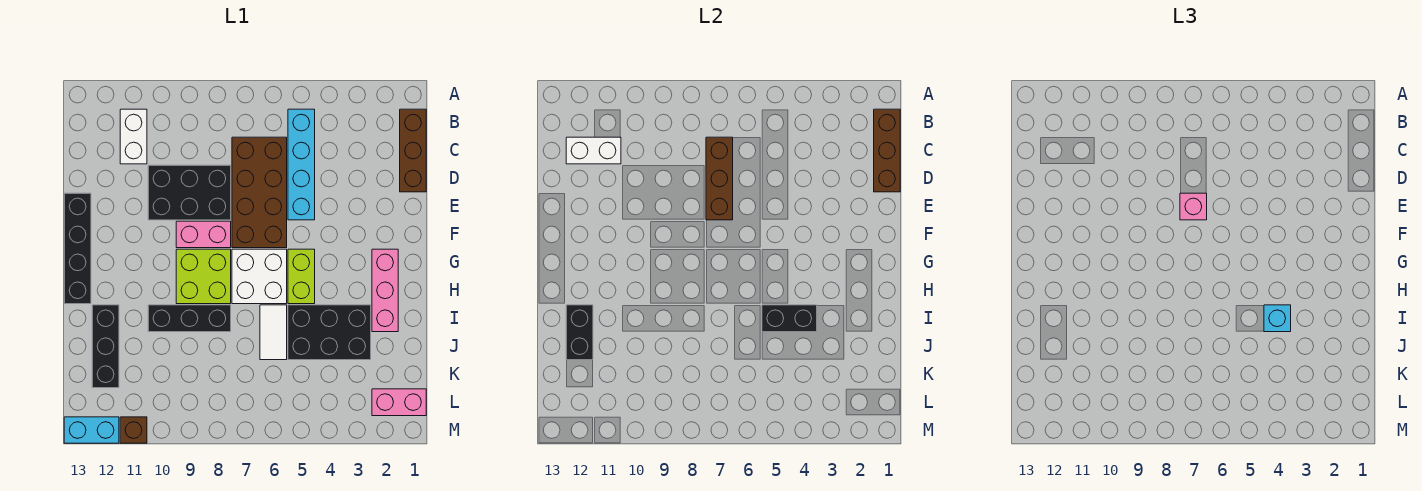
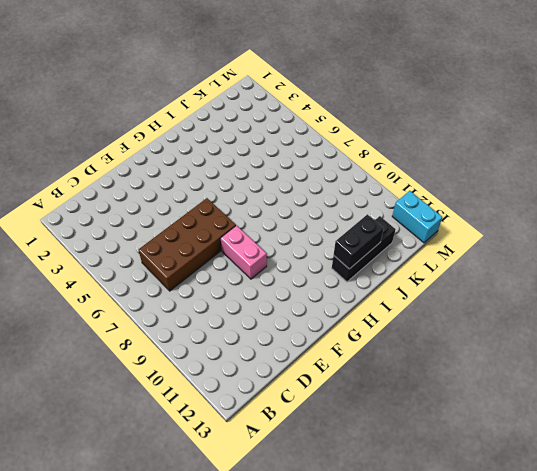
none -> brown brick B1:D1 level 1
none -> cyan brick B5:E5 level 1
none -> white brick B11:C11 level 1

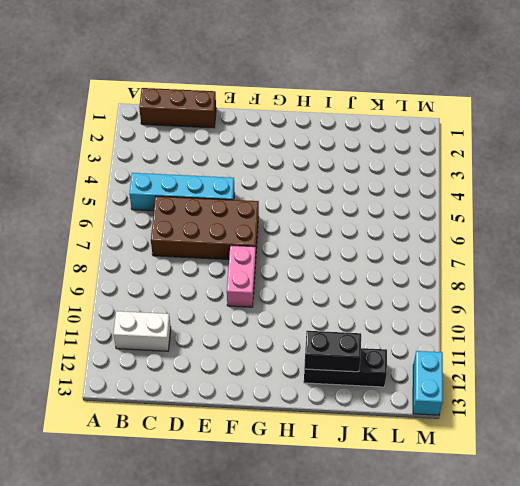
none -> black brick D8:E10 level 1
none -> black brick E13:H13 level 1
none -> pink brick G2:I2 level 1

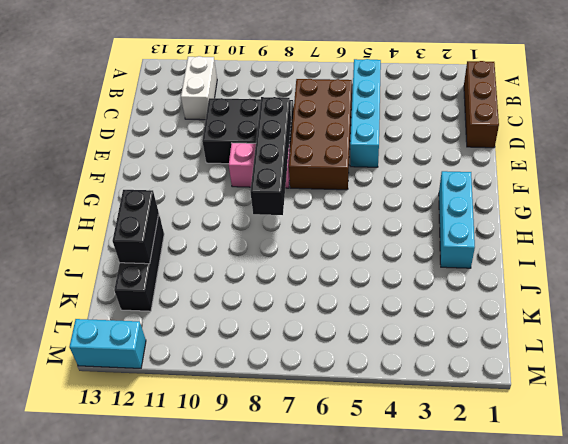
black brick E8:H8 level 2 -> black brick E13:H13 level 1
cyan brick G2:I2 level 1 -> pink brick G2:I2 level 1
none -> lime brick G5:H5 level 1
none -> white brick G6:H7 level 1
none -> lime brick G8:H9 level 1

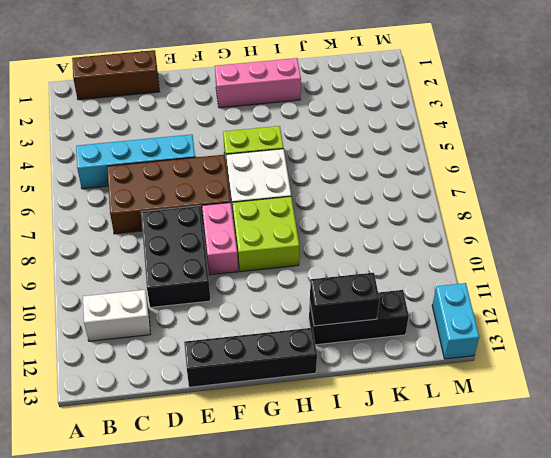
none -> black brick I3:J5 level 1
none -> white tile I6:J6 level 1
none -> black brick I8:I10 level 1

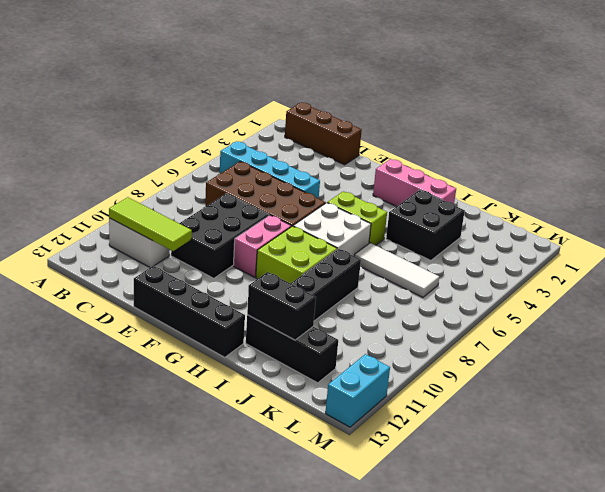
lime tile B11:D11 level 2 -> white brick C11:C12 level 2
black brick I3:J4 level 1 -> black brick I3:J5 level 1
white tile I6:K6 level 1 -> white tile I6:J6 level 1
none -> pink brick L1:L2 level 1
none -> brown brick M11 level 1
none -> brown brick B1:D1 level 2

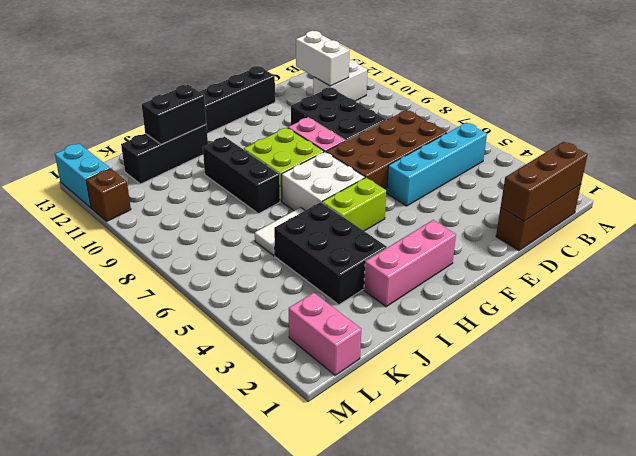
none -> brown brick C7:E7 level 2
none -> black brick I4:I5 level 2
none -> pink brick E7 level 3

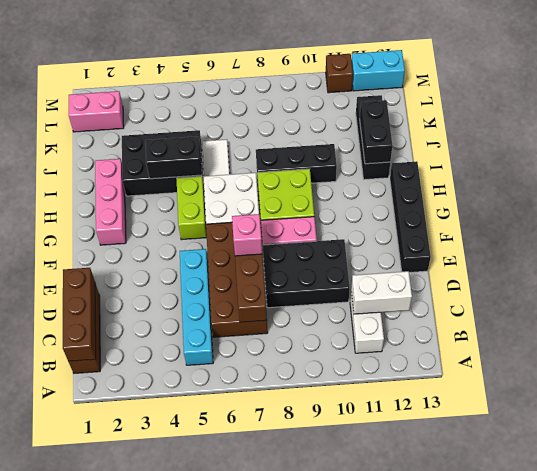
none -> cyan brick I4 level 3

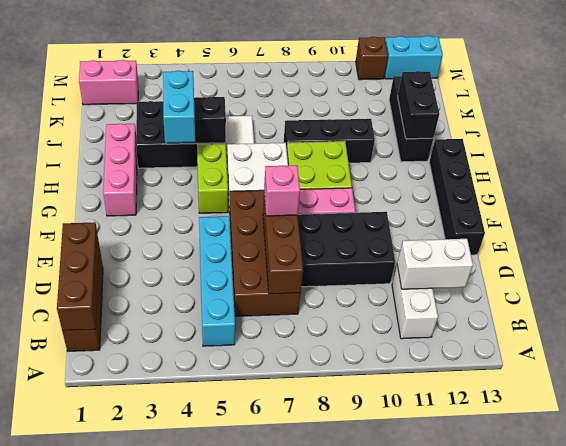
cyan brick H4:I4 level 3 -> cyan brick I4 level 3

